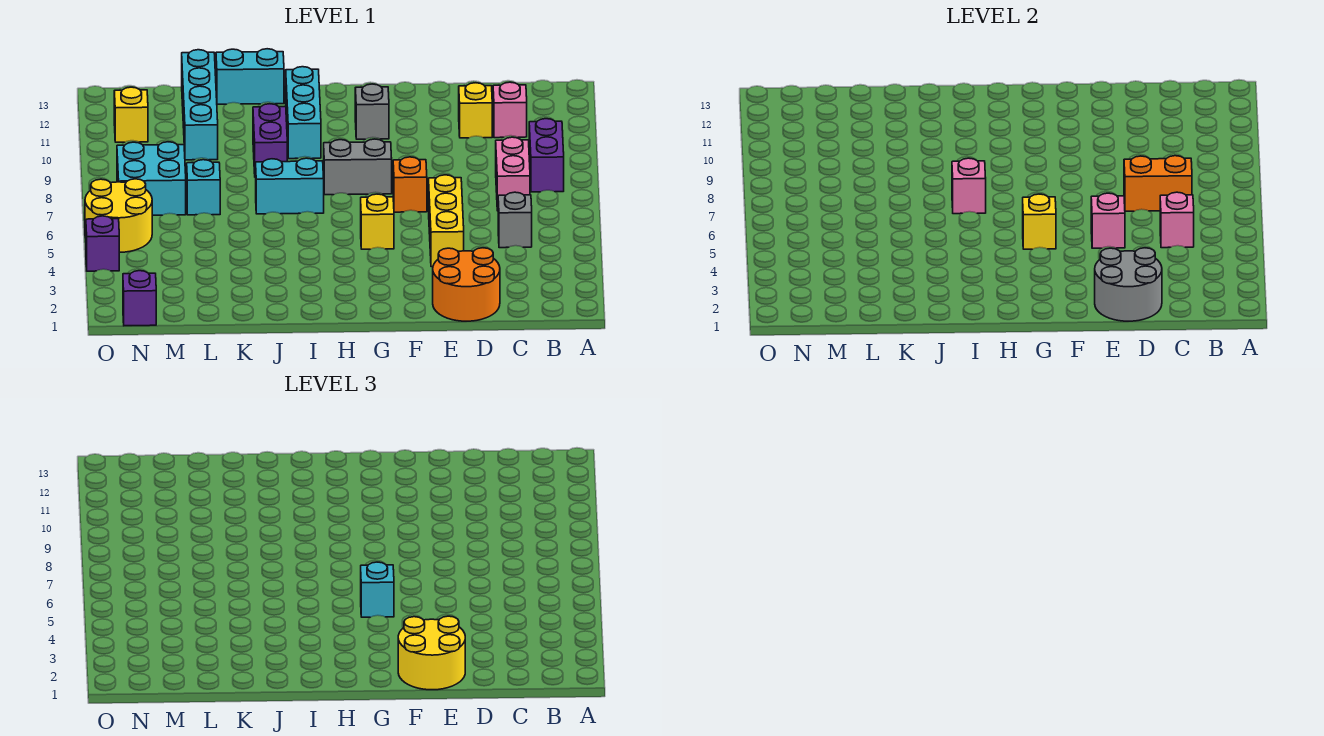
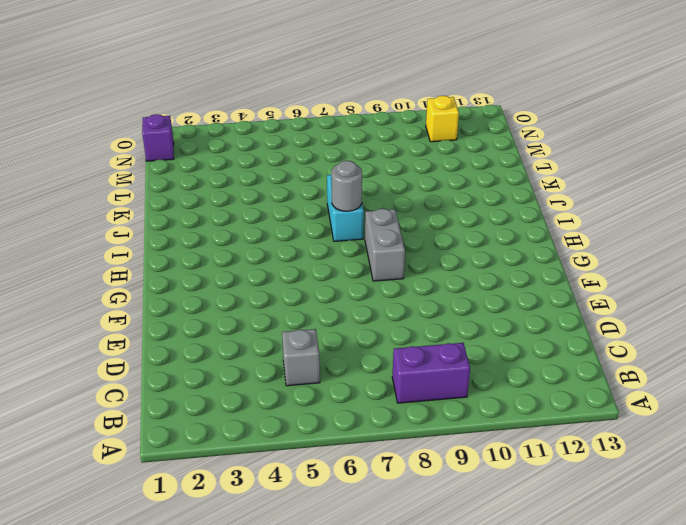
grey round brick I7 level 2 -> pink brick I7 level 2
none -> pink brick C7:C8 level 1
none -> pink brick C11 level 1
none -> orange round brick D1:E2 level 1
none -> yellow brick D11 level 1

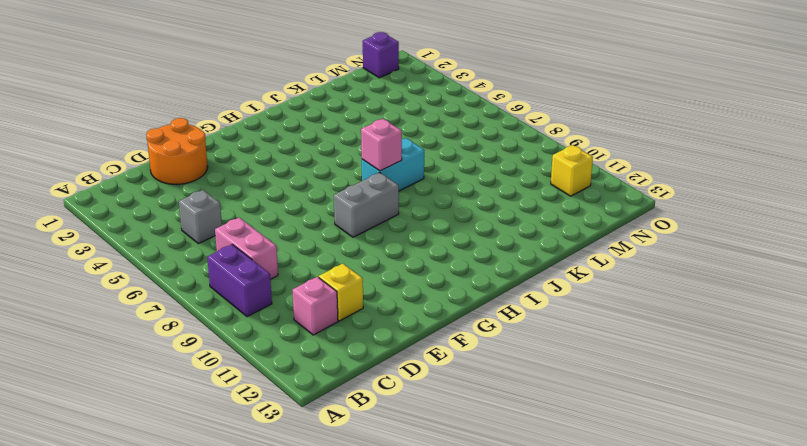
none -> yellow brick E4:E6 level 1
none -> orange brick F7 level 1
none -> yellow brick G5 level 1
none -> grey brick G11 level 1

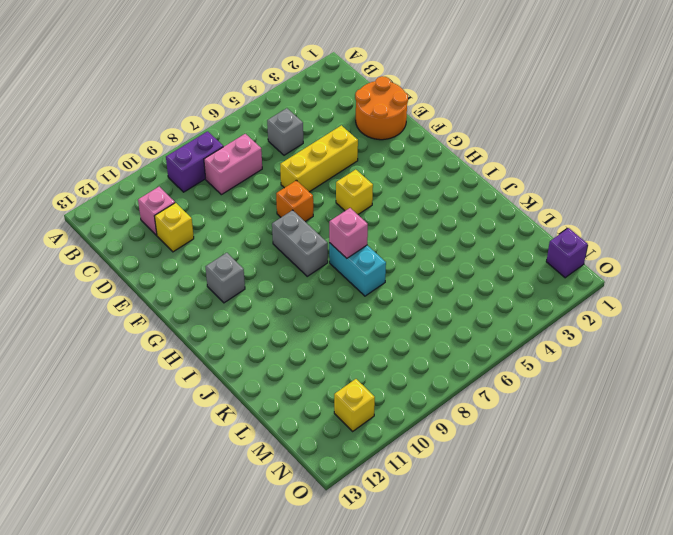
none -> cyan brick I10:I12 level 1
none -> purple brick J9:J10 level 1
none -> cyan brick J13:K13 level 1
none -> cyan brick L7 level 1

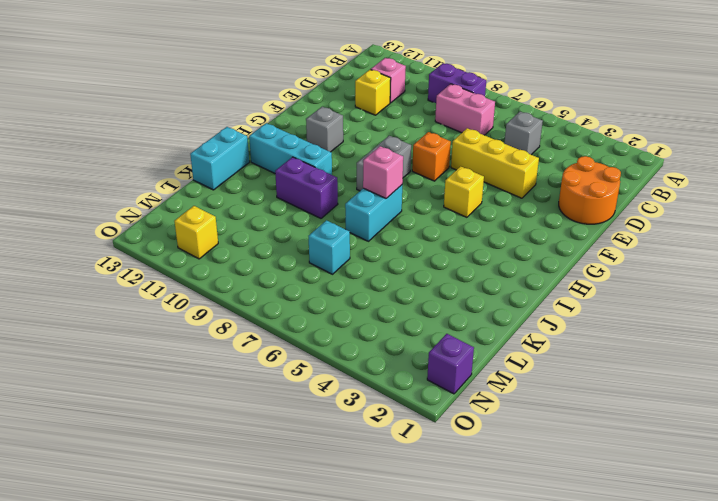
none -> cyan brick L10:L13 level 1
none -> cyan brick M7:N8 level 1
none -> yellow round brick N5:O6 level 1
none -> purple brick O4 level 1

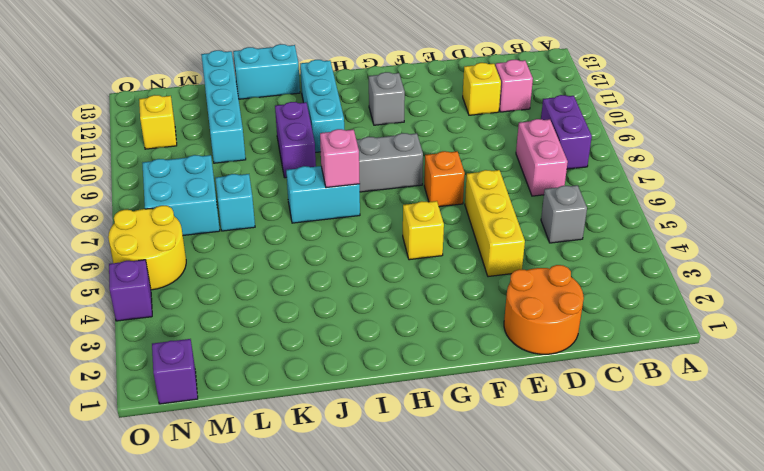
none -> pink brick C5 level 2
none -> orange brick C7:D7 level 2
none -> grey round brick D1:E2 level 2
none -> pink brick E5 level 2

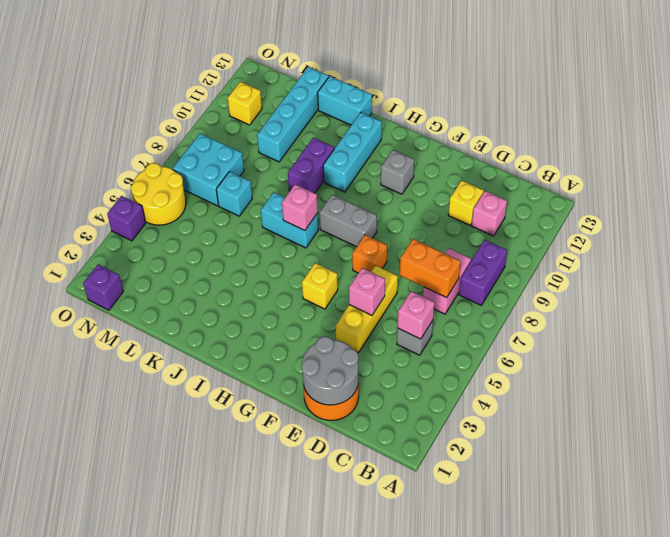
none -> yellow brick G5 level 2
none -> yellow round brick E1:F2 level 3
none -> cyan brick G5 level 3

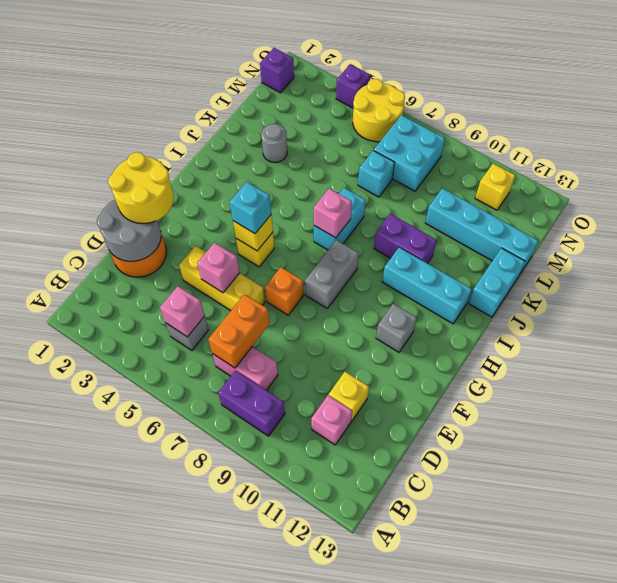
grey round brick K3 level 1 -> none

